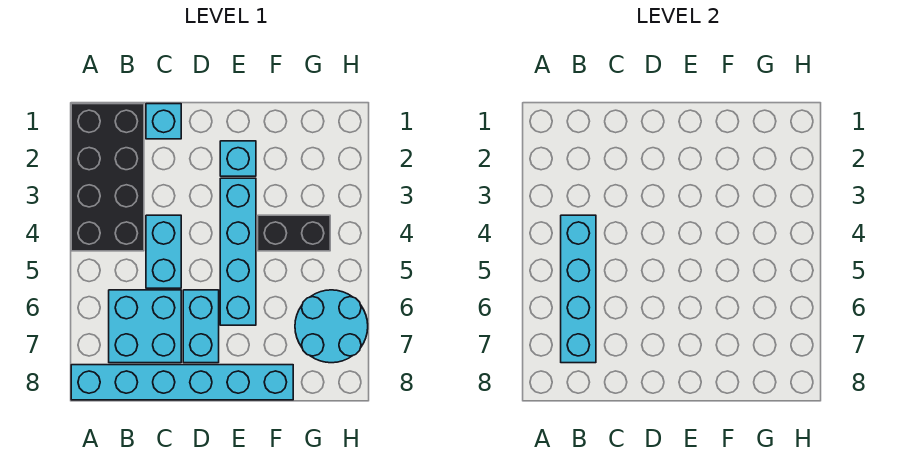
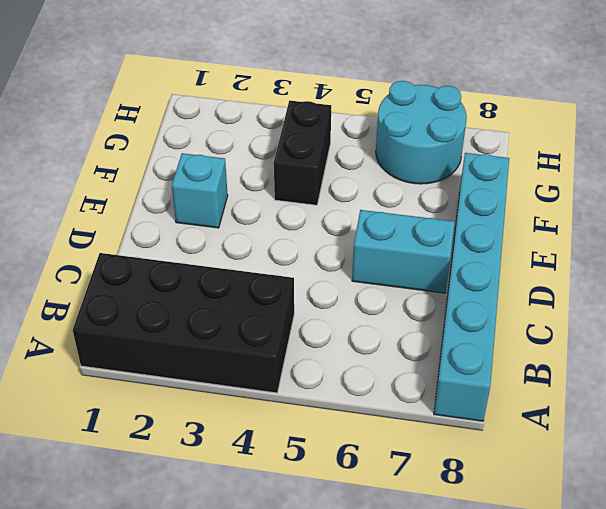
none -> cyan brick B6:C7 level 1
none -> cyan brick C1 level 1

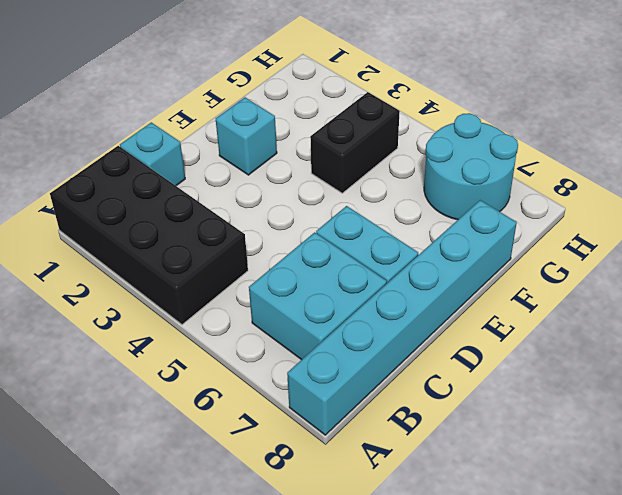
none -> cyan brick C4:C5 level 1
none -> cyan brick E3:E6 level 1

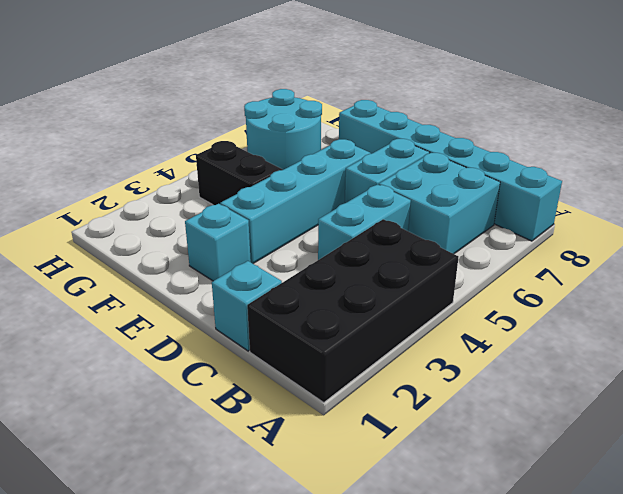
none -> cyan brick B4:B7 level 2

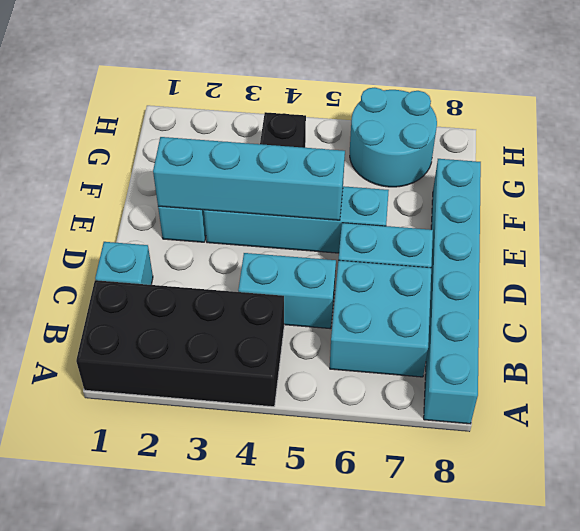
cyan brick E2:E5 level 2 -> cyan brick B4:B7 level 2

